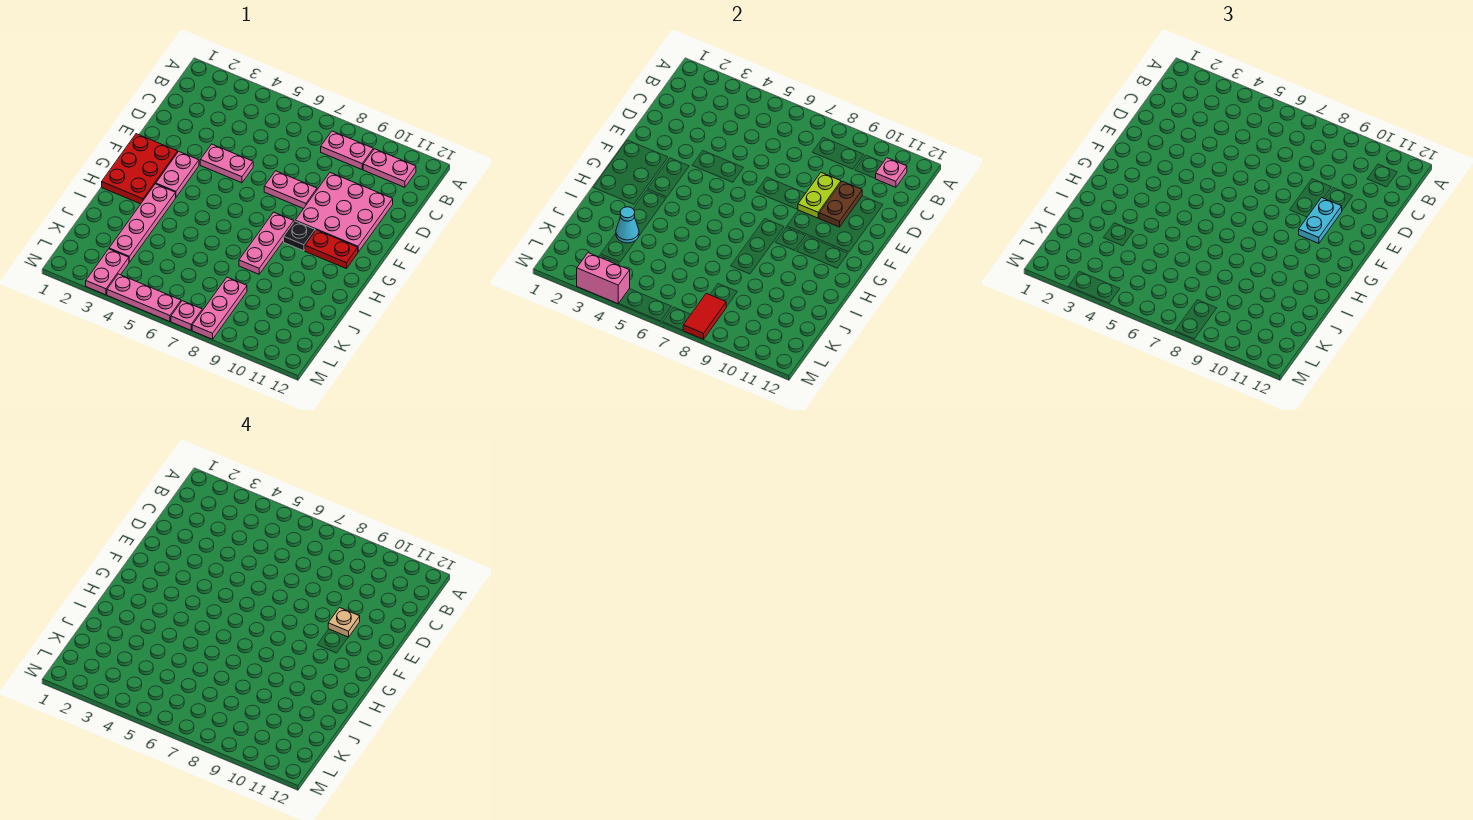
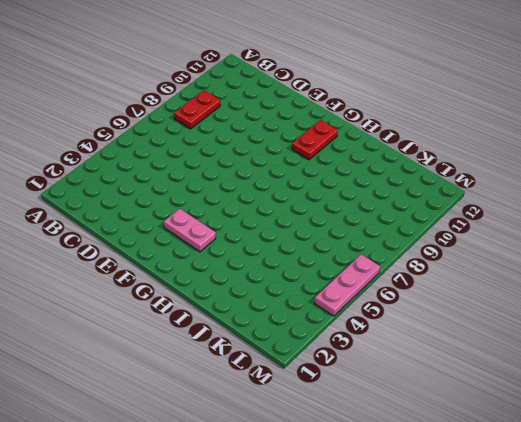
red plate B8:B9 level 1 -> pink plate B8:B9 level 1
none -> pink plate B10:B11 level 1
none -> pink plate D9:F11 level 1
none -> pink plate E4:E5 level 1

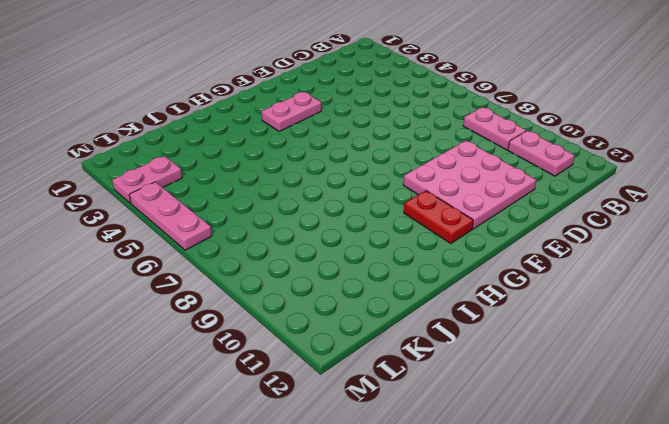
none -> pink plate E4:E5 level 1
none -> pink plate E7:E8 level 1
none -> red plate F1:H2 level 1

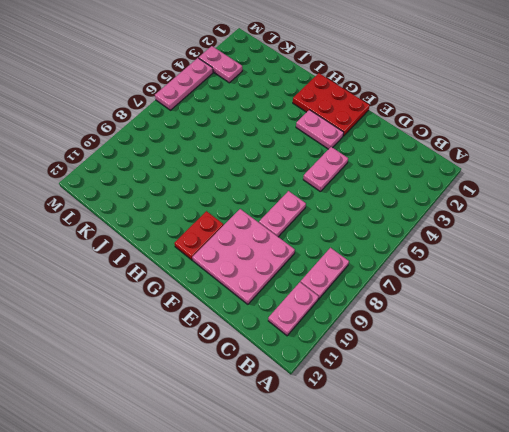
none -> pink plate G8:I8 level 1
none -> black plate G9 level 1
none -> pink plate H3:K3 level 1

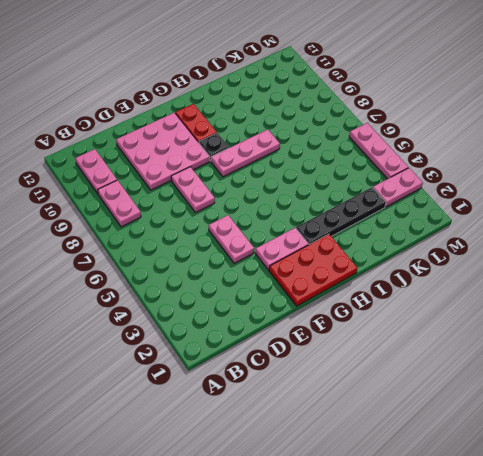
black plate H3:K3 level 1 -> pink plate H3:K3 level 1
none -> pink plate K8:M8 level 1
none -> pink plate M7 level 1
none -> pink plate B11 level 2

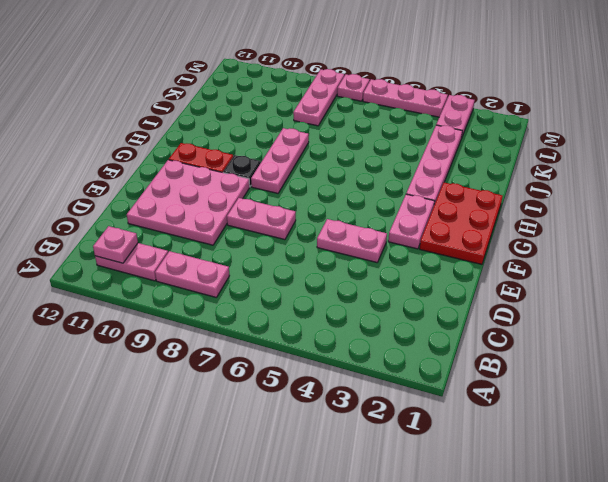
none -> lime plate D9:E9 level 2
none -> brown plate D10:E10 level 2
none -> cyan cone J3 level 2

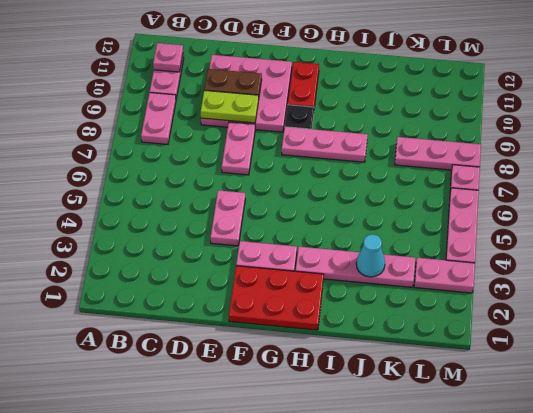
none -> red tile L8:M8 level 2
none -> pink brick M3:M4 level 2
none -> cyan plate E10:F10 level 3

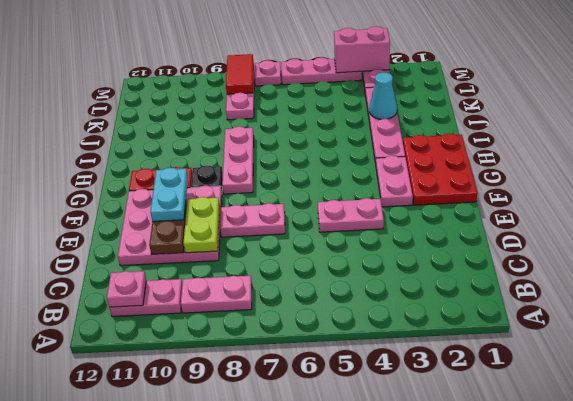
none -> tan plate E10 level 4

